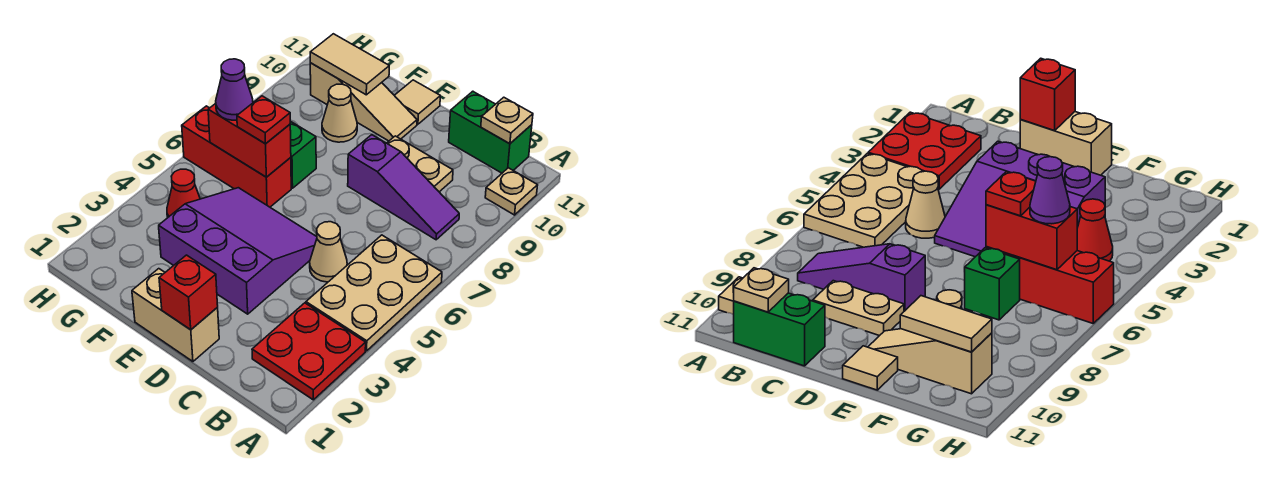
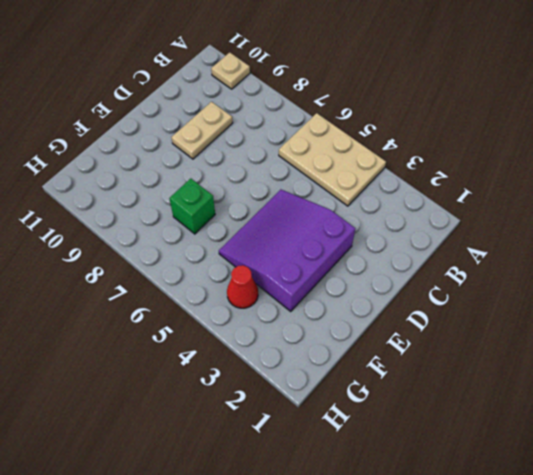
none -> red plate A2:B3 level 1
none -> purple slope B8:D8 level 1 top D
none -> green brick B11:C11 level 1

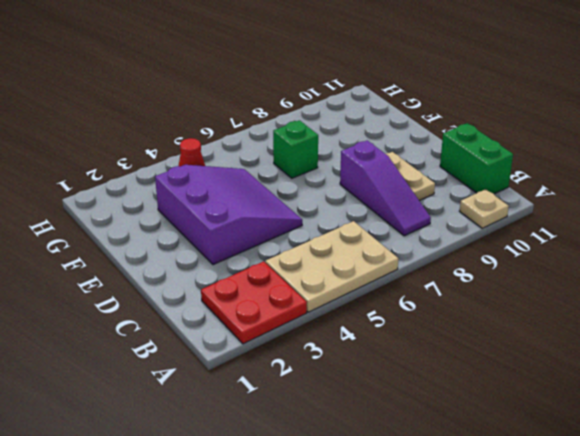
none -> tan cone C5 level 1
none -> tan brick D1:E1 level 1
none -> tan slope E10:G10 level 1 top G

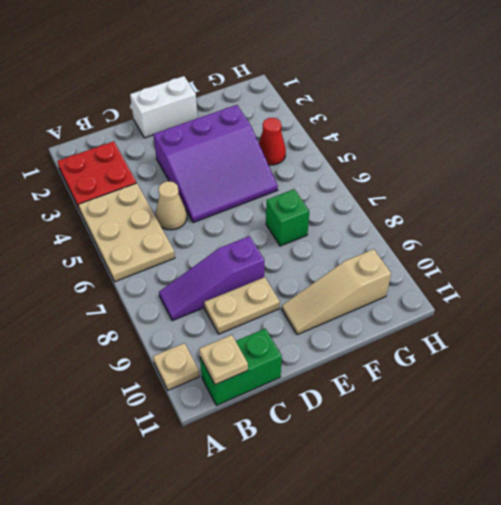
white brick D1:E1 level 1 -> tan brick D1:E1 level 1
none -> tan tile E11 level 1
none -> red brick F6:H6 level 1
none -> tan cone F9 level 1

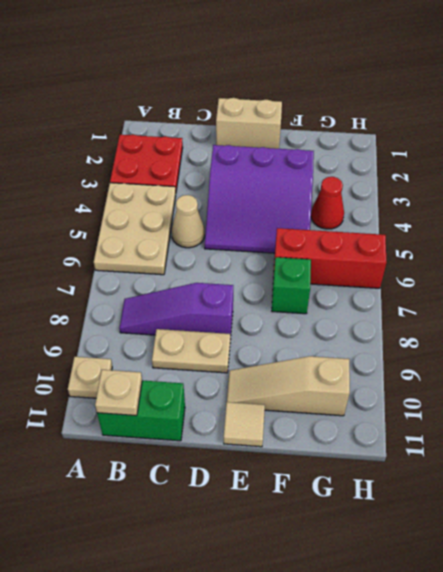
none -> tan cone F9 level 1
none -> red brick D1 level 2
none -> red brick F6:G6 level 2

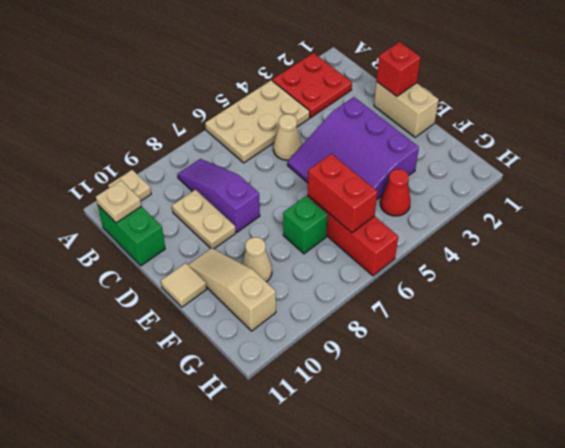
none -> tan tile F10:G10 level 2
none -> red plate F6 level 3
none -> purple cone G6 level 3

